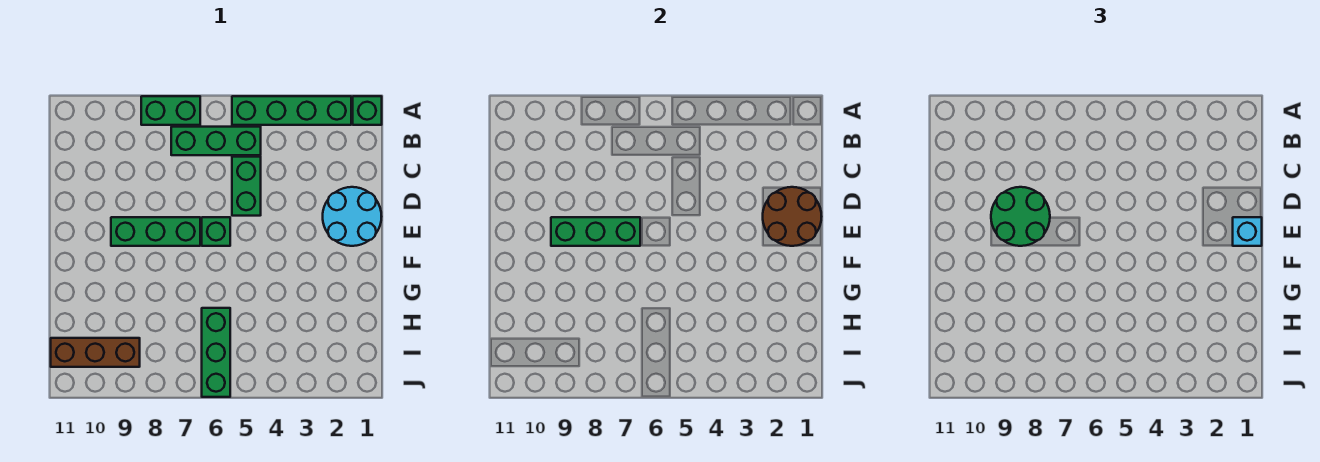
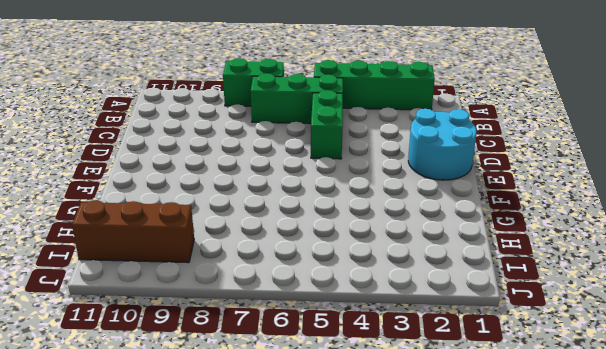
none -> green brick A1 level 1
none -> green brick E6 level 1
none -> green brick E7:E9 level 1

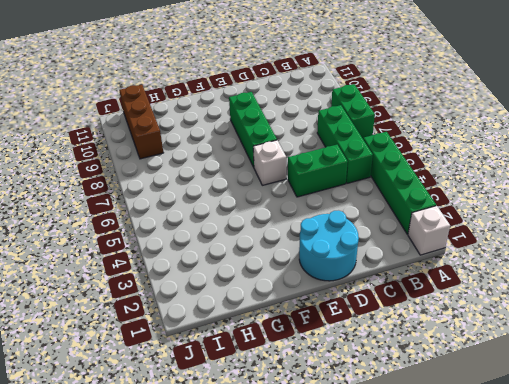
white brick A1 level 1 -> green brick A1 level 1
white brick E6 level 1 -> green brick E6 level 1
none -> green brick H6:J6 level 1
none -> brown round brick D1:E2 level 2
none -> green brick E7:E9 level 2

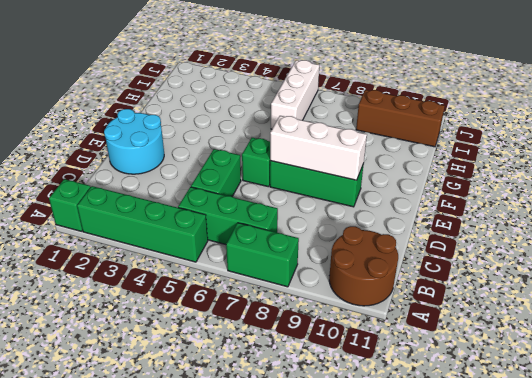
brown round brick A10:B11 level 1 -> brown round brick D1:E2 level 2
white brick E7:E9 level 2 -> green brick E7:E9 level 2
white brick H6:J6 level 1 -> green brick H6:J6 level 1
none -> green round brick D8:E9 level 3
none -> cyan brick E1 level 3

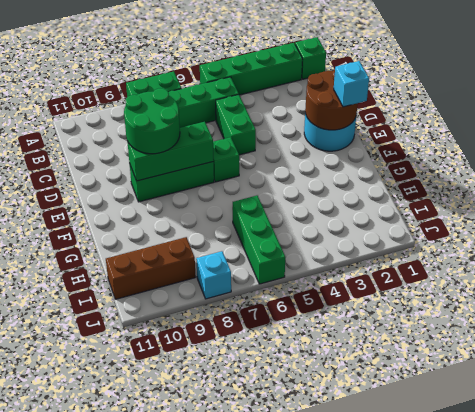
cyan brick J8 level 1 -> none

